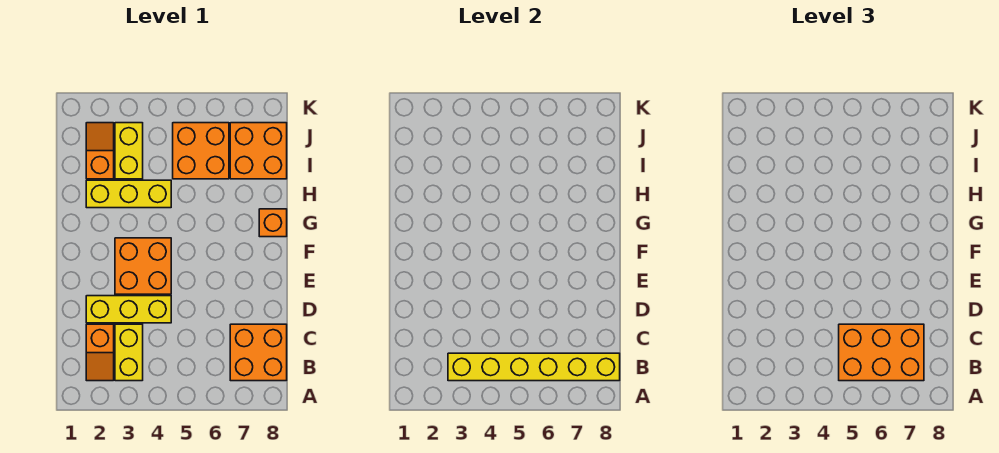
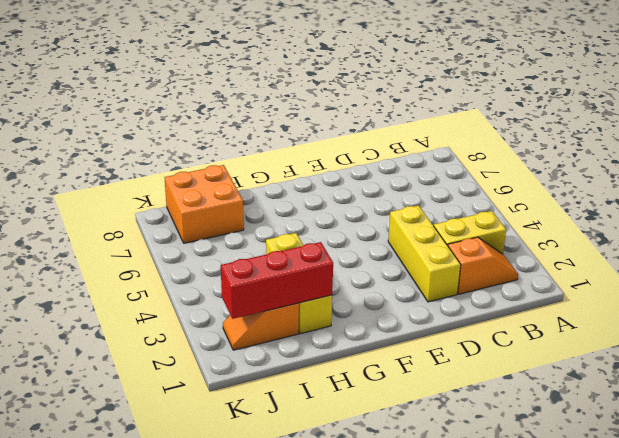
red brick H2:J2 level 2 -> none
none -> orange brick B7:C8 level 1
none -> orange brick E3:F4 level 1
none -> orange brick G8 level 1

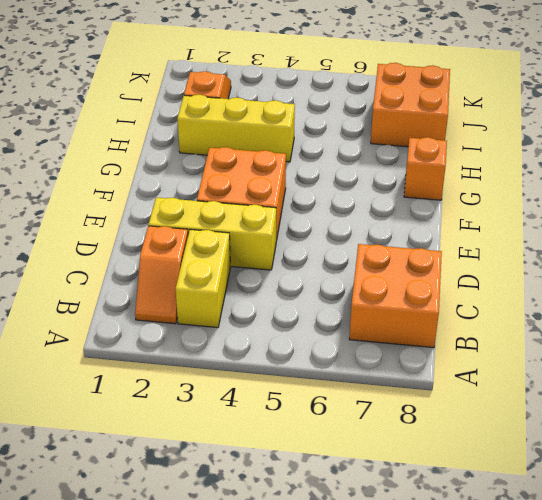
none -> yellow brick I3:J3 level 1
none -> orange brick I5:J6 level 1
none -> yellow brick B3:B8 level 2

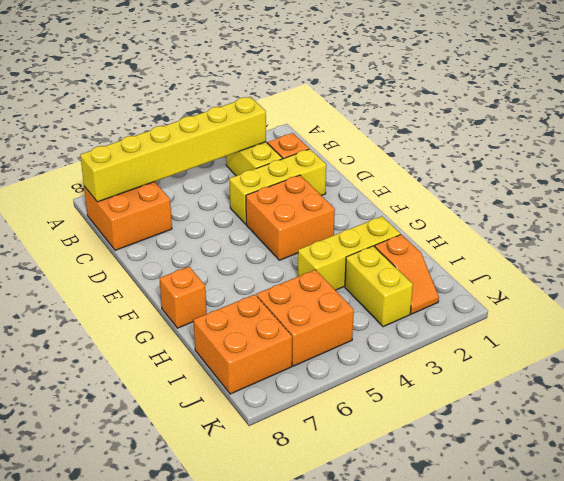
none -> orange brick B5:C7 level 3

